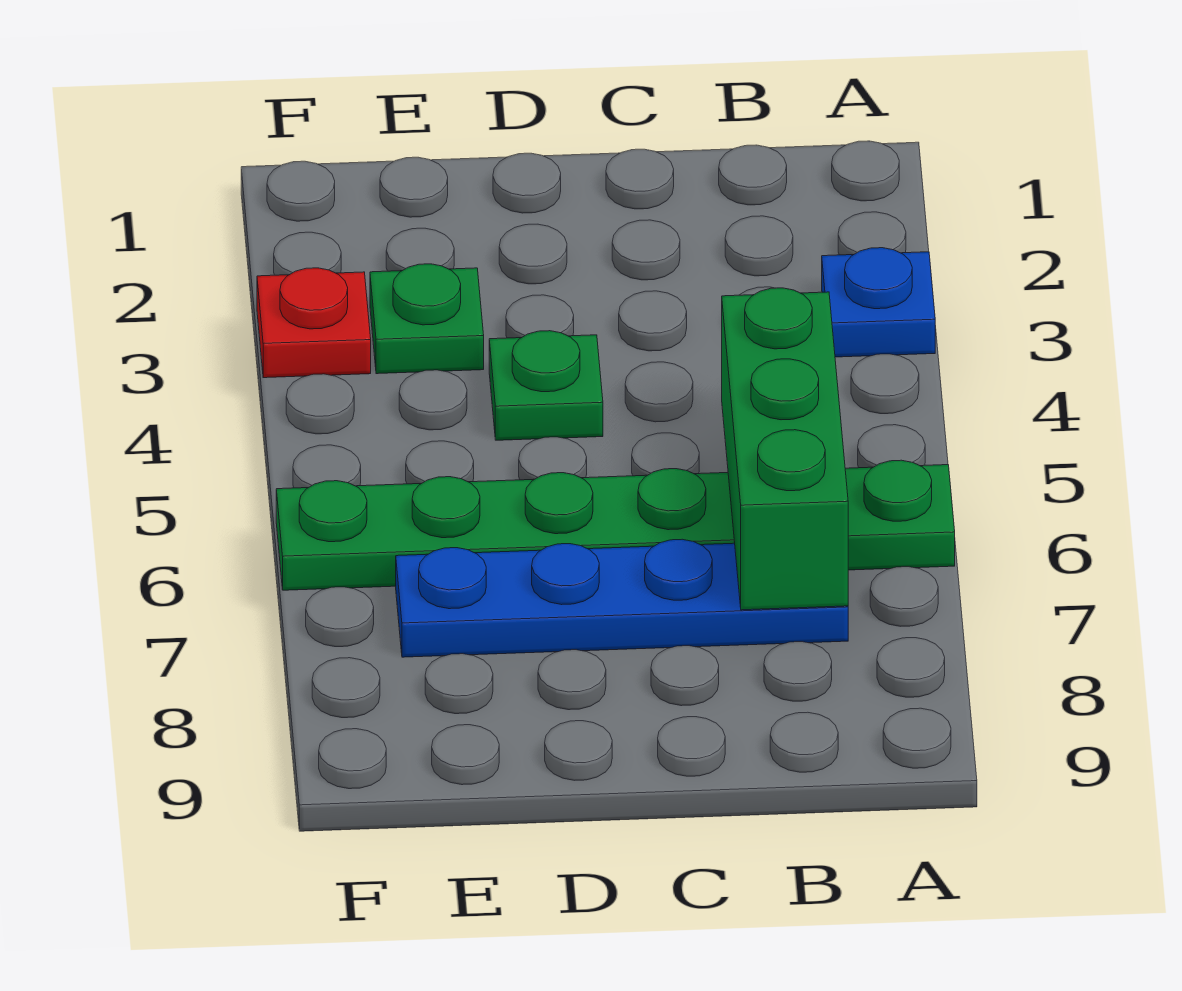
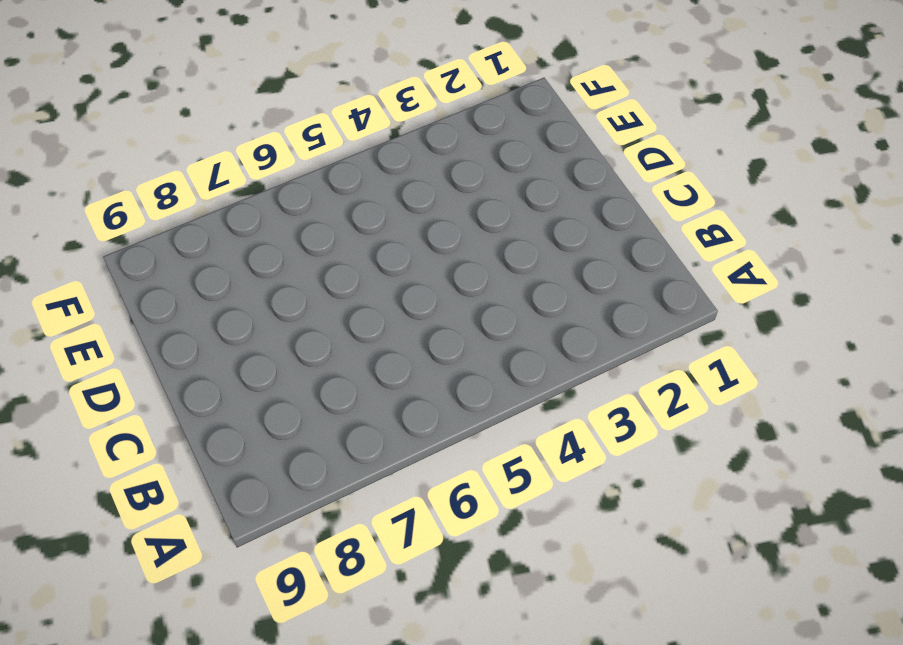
none -> blue plate A3 level 1
none -> green plate A6:F6 level 1

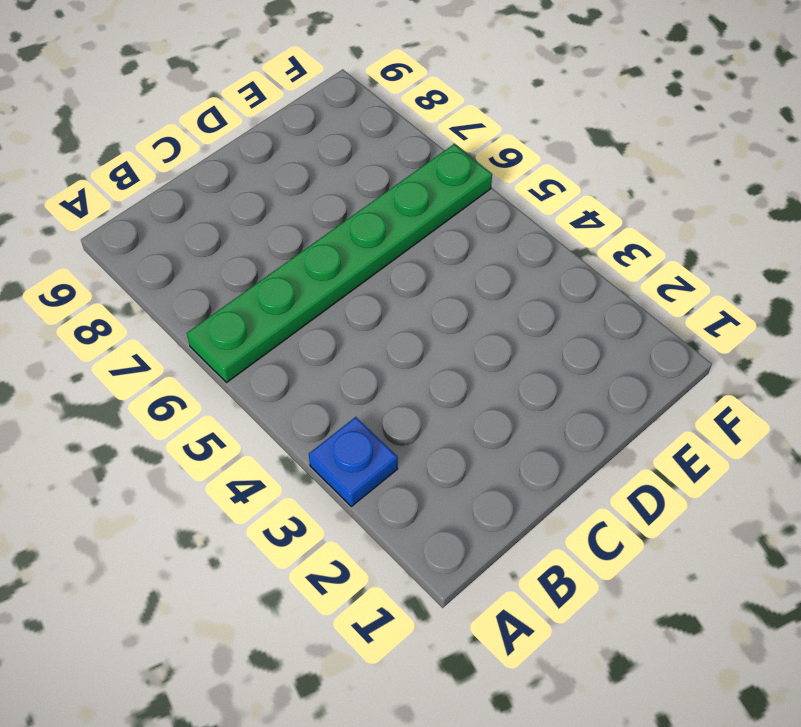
none -> blue plate B7:E7 level 1
none -> green plate D4 level 1

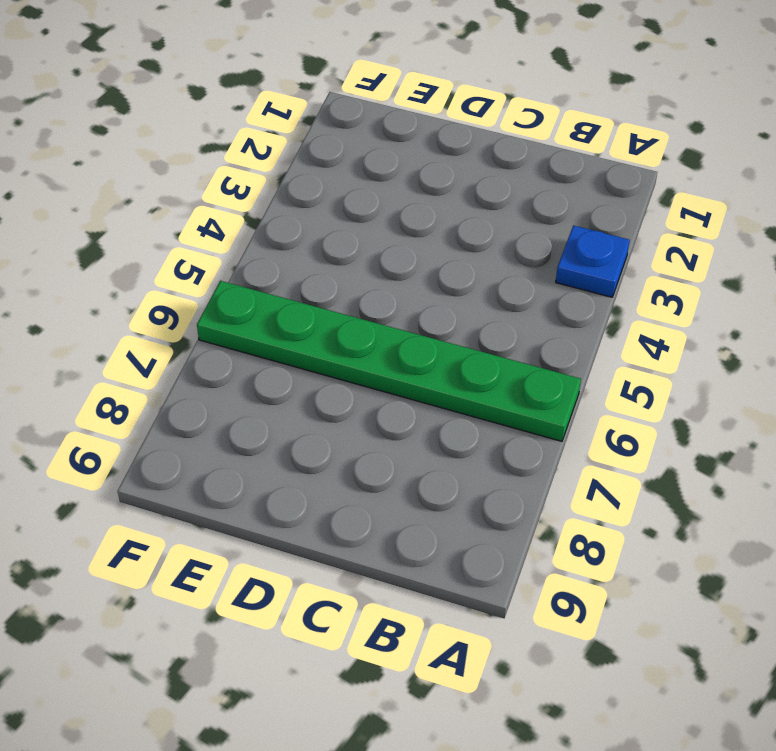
none -> blue plate B7:E7 level 1
none -> green plate D4 level 1

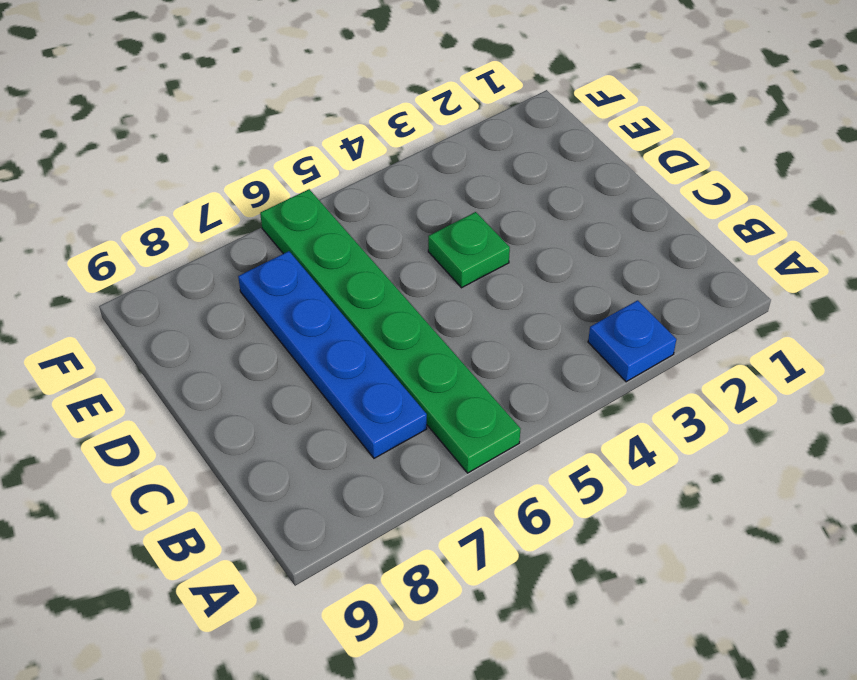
none -> green plate E3 level 1
none -> red plate F3 level 1

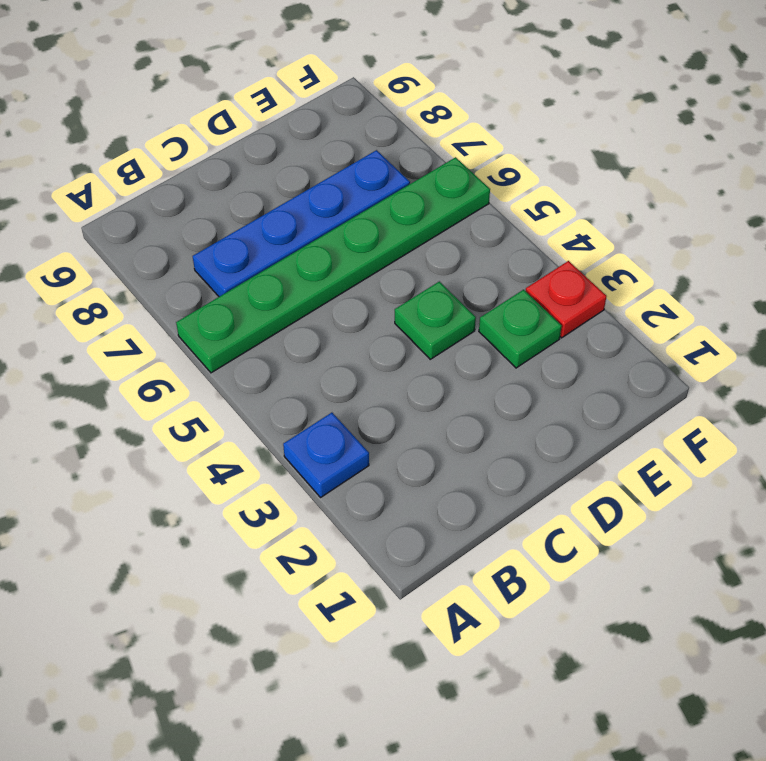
none -> green brick B5:B7 level 2

